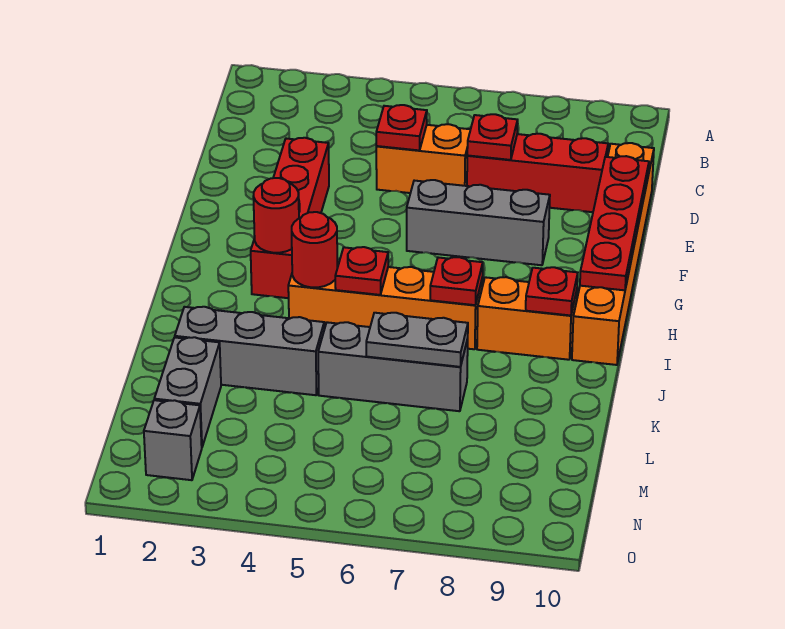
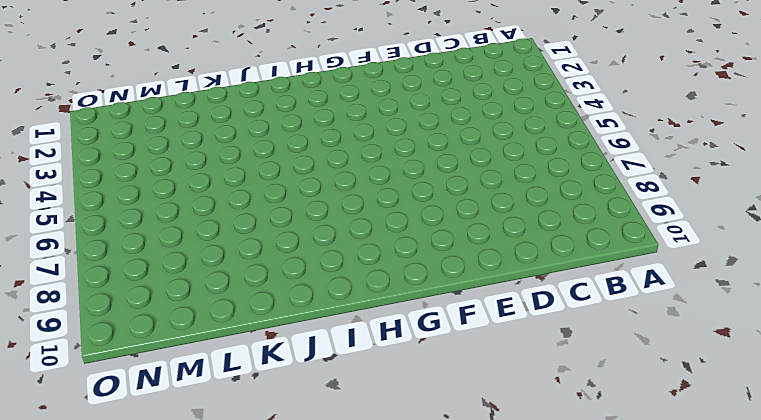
none -> orange brick D5:D6 level 1
none -> red brick D7:D9 level 1
none -> orange brick D10:I10 level 1

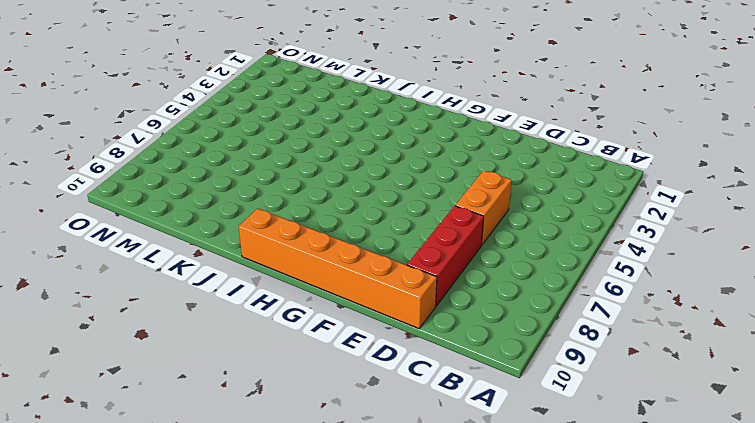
none -> red brick E3:H3 level 1
none -> grey brick F6:F8 level 1
none -> orange brick I4:I7 level 1

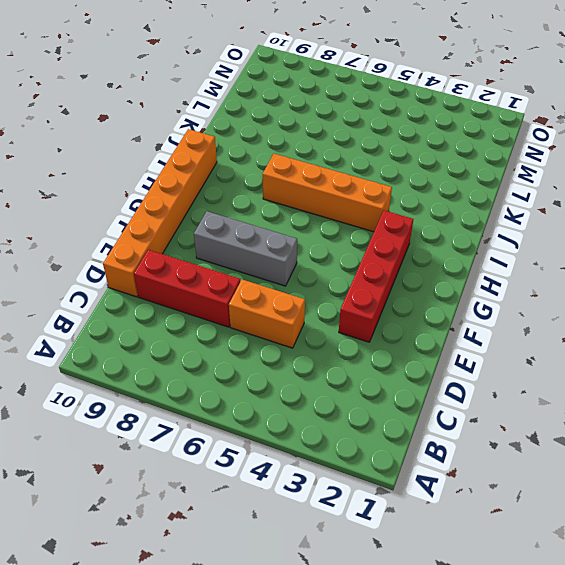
none -> orange brick I8:I9 level 1
none -> grey brick K2:K4 level 1
none -> grey brick K5:K7 level 1

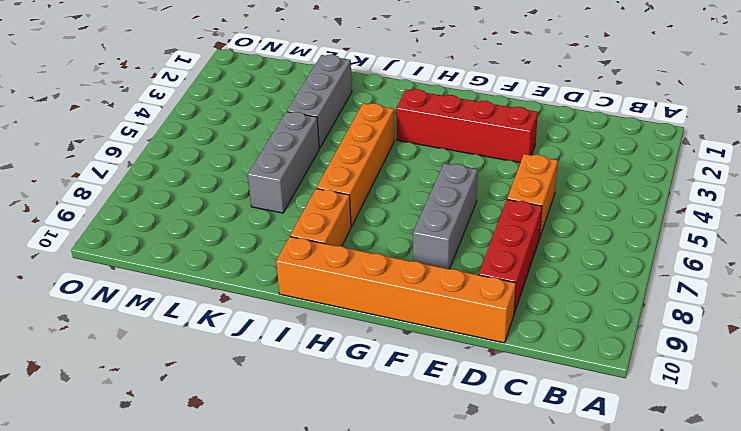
none -> grey brick L2:M2 level 1
none -> grey brick N2 level 1
none -> red plate D5 level 2

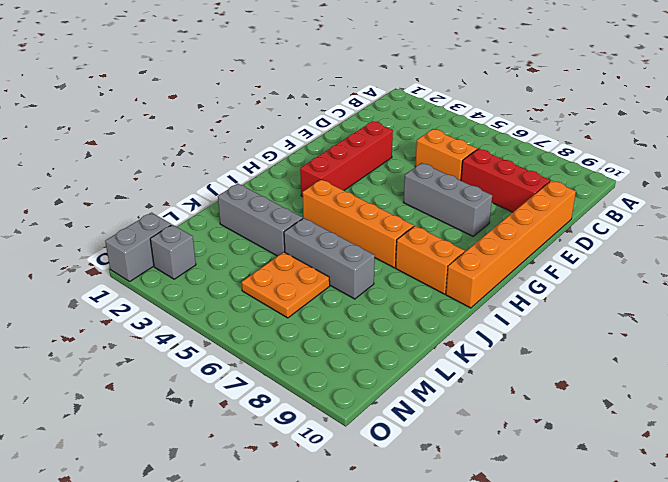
orange plate L5:M6 level 1 -> none
grey brick N1:O1 level 1 -> grey brick L2:M2 level 1
none -> red plate D5 level 2
none -> red plate D7 level 2
none -> red plate E10:H10 level 2

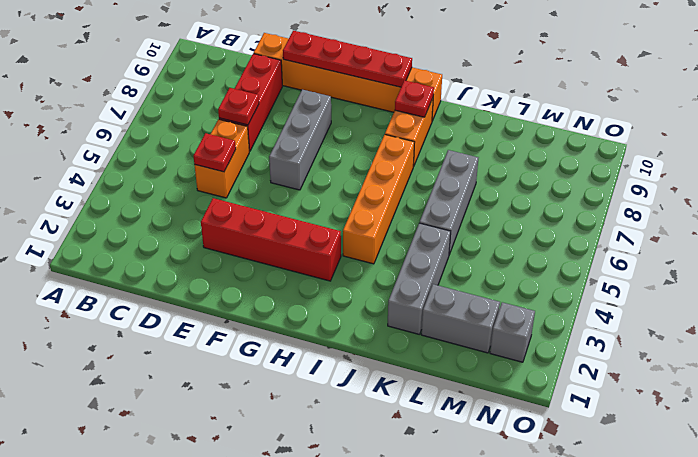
none -> red round brick H3 level 2
none -> red round brick I4 level 2
none -> red plate I5 level 2

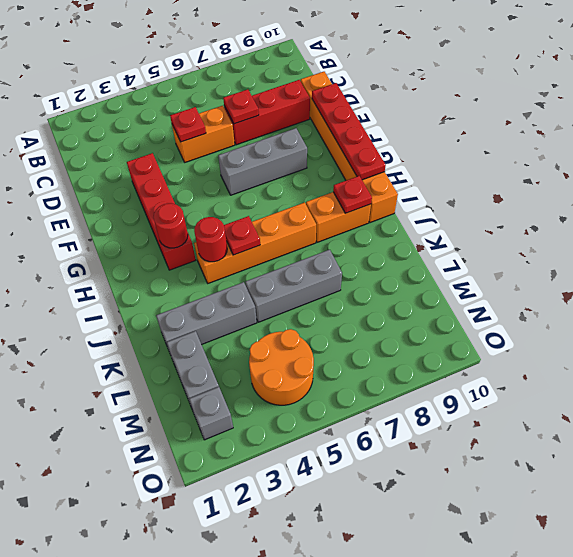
orange round brick M4:N5 level 1 -> none
none -> red plate I7 level 2
none -> grey plate K6:K7 level 2

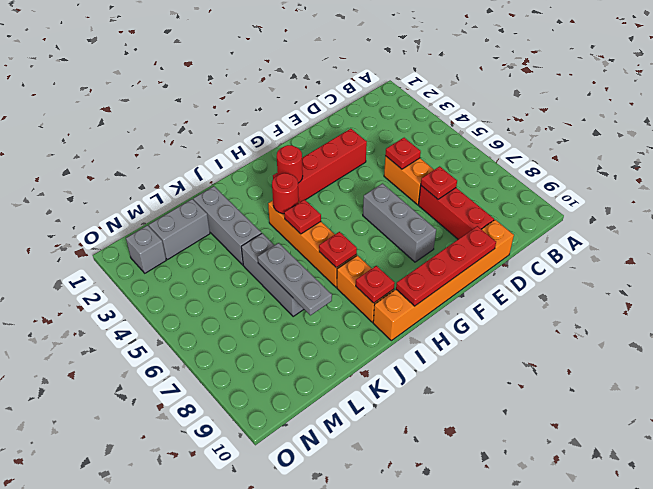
grey plate K6:K8 level 2 -> grey plate K6:K7 level 2

